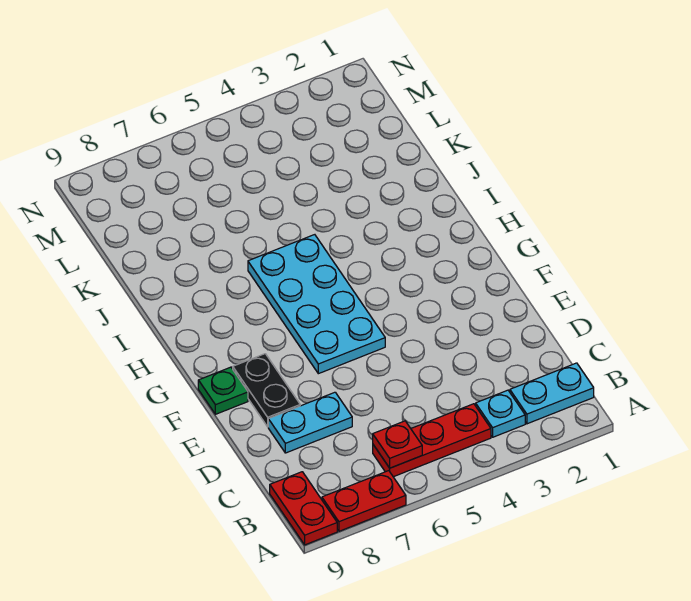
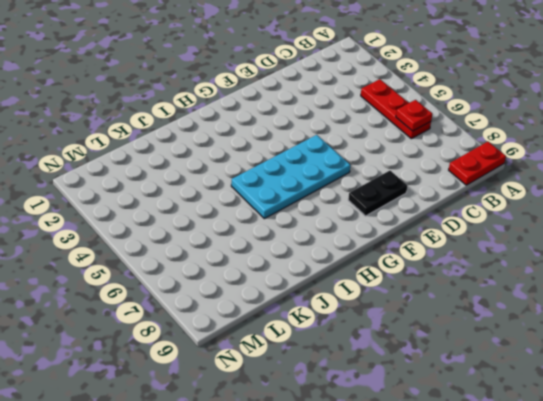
none -> red plate A7:A8 level 1
none -> cyan plate B1:B2 level 1

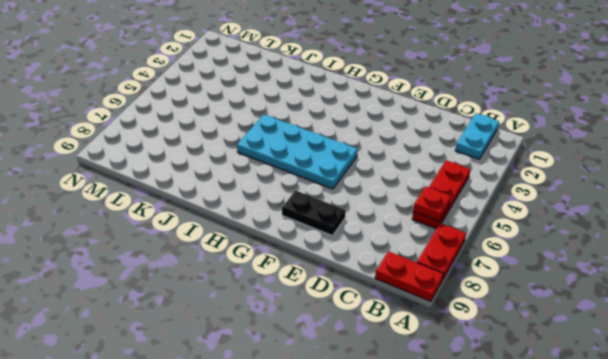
none -> cyan plate B3 level 1
none -> cyan plate D7:D8 level 1

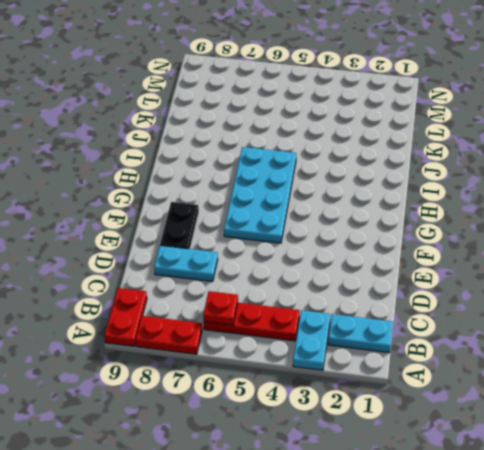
cyan plate A3:B3 level 1 -> cyan plate B3 level 1
none -> green plate F9 level 1

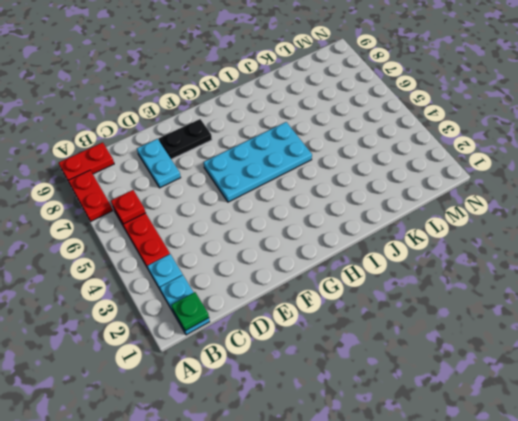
green plate B1 level 2 -> green plate F9 level 1

